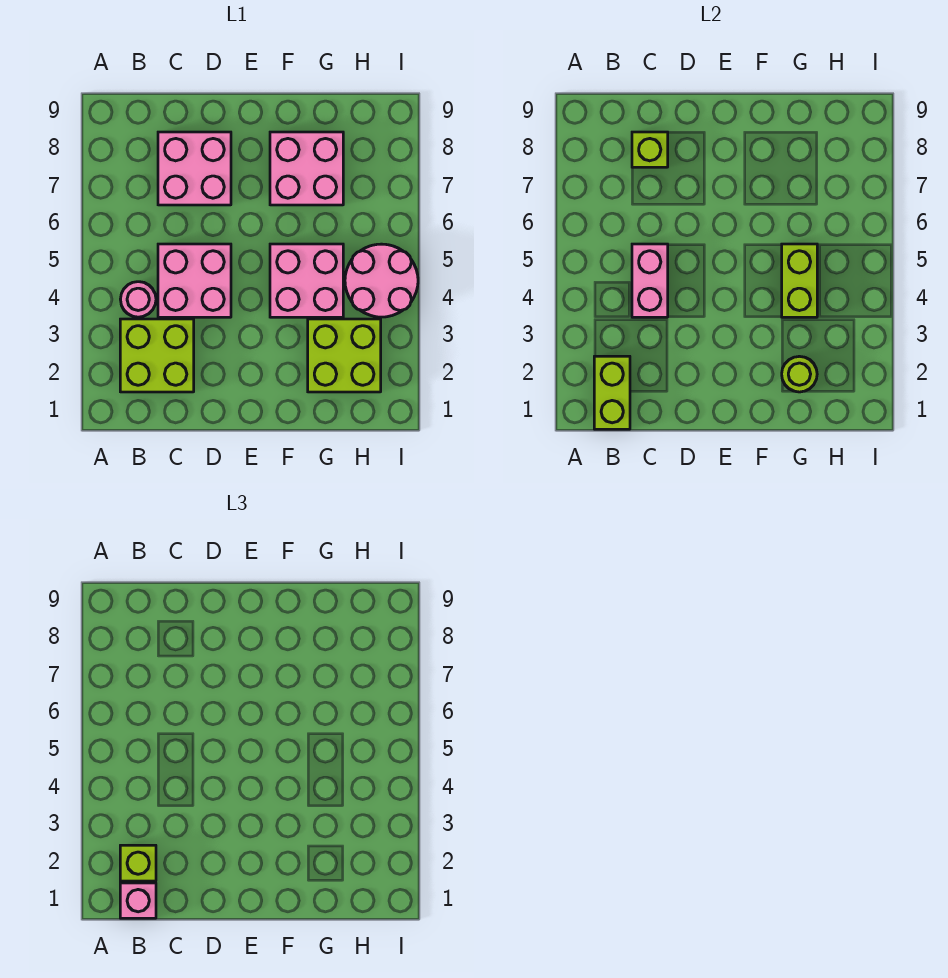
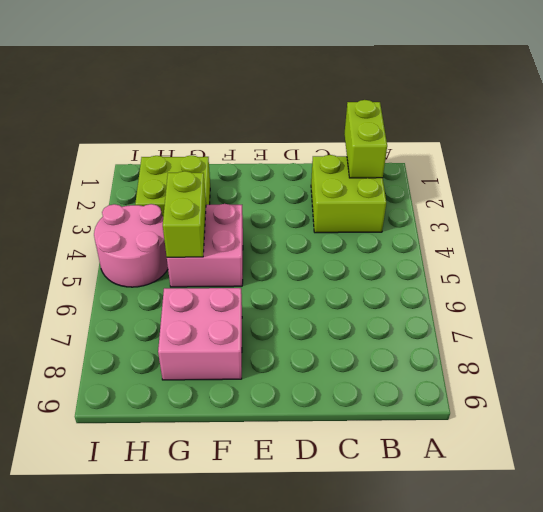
none -> pink round brick B4 level 1
none -> pink brick C4:D5 level 1
none -> pink brick C7:D8 level 1

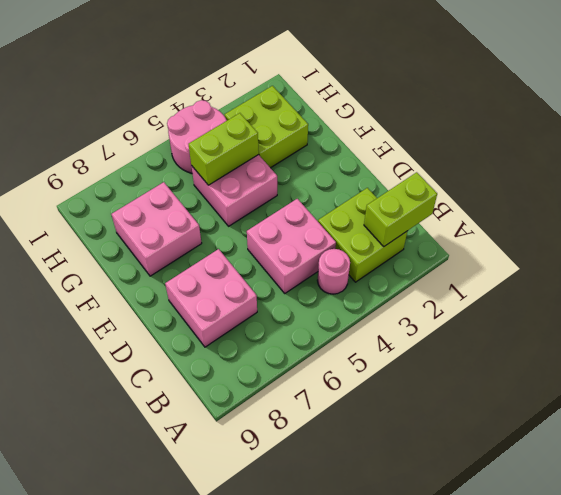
none -> pink brick C4:C5 level 2
none -> lime brick C8 level 2
none -> lime round brick G2 level 2

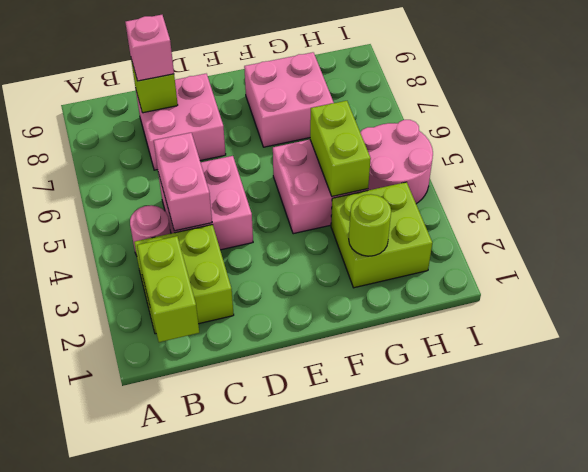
pink brick C8 level 3 -> pink brick B1 level 3
none -> lime brick B2 level 3

